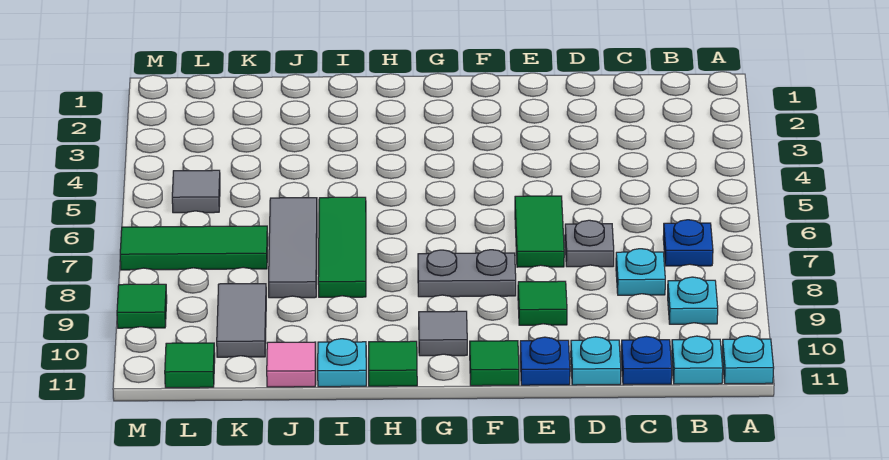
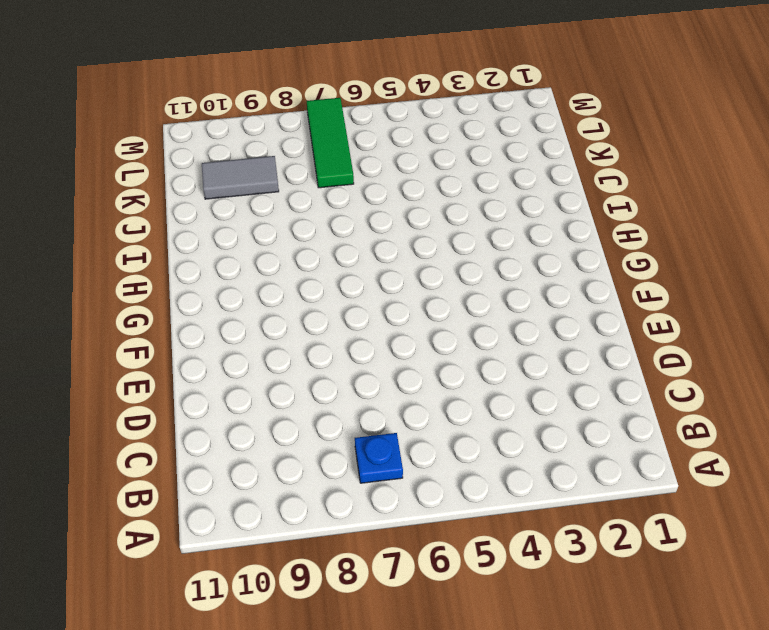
none -> cyan plate A11 level 1
none -> cyan plate B9 level 1
none -> cyan plate B11 level 1

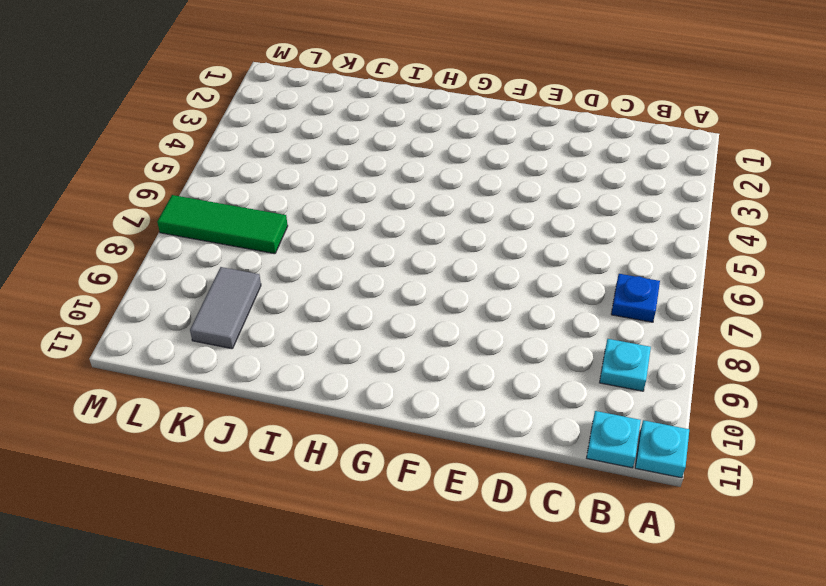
none -> cyan plate C8 level 1
none -> blue plate C11 level 1
none -> grey plate D7 level 1

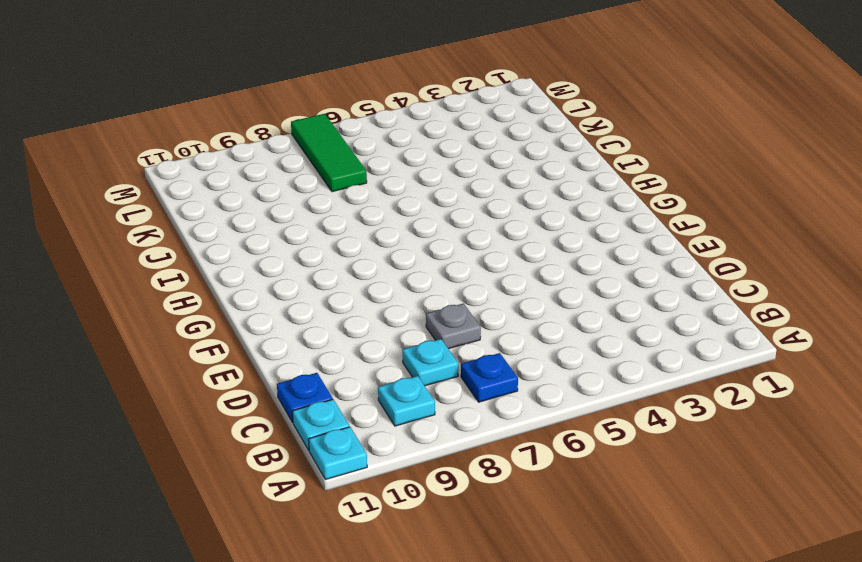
none -> cyan plate D11 level 1
none -> green tile E6:E7 level 1
none -> green tile E9 level 1

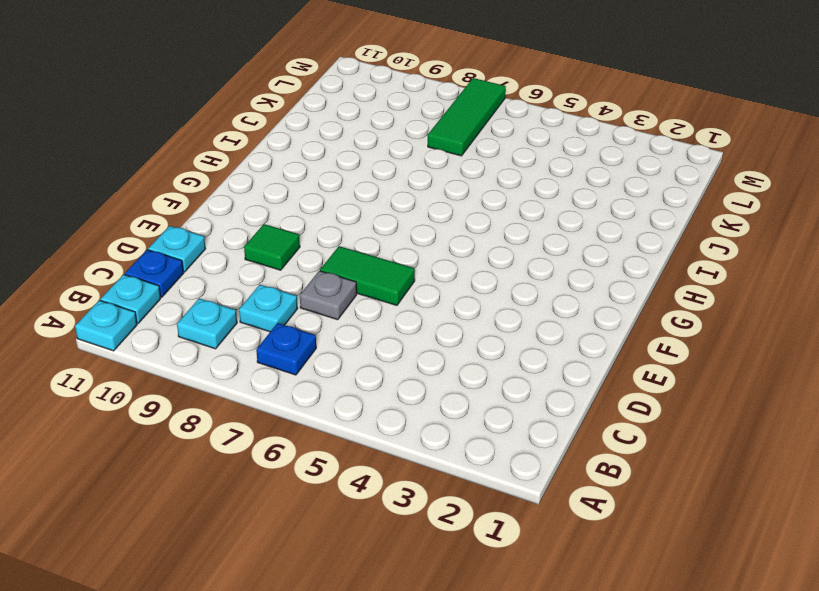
none -> blue plate E11 level 1
none -> grey plate F8:G8 level 1
none -> green tile F11 level 1

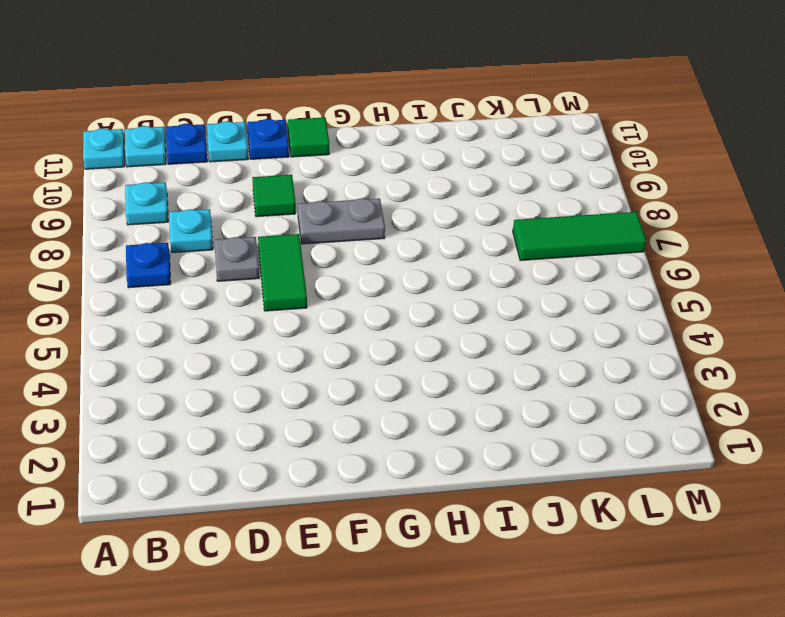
none -> grey tile G10 level 1
none -> green tile H11 level 1
none -> green tile I6:I8 level 1

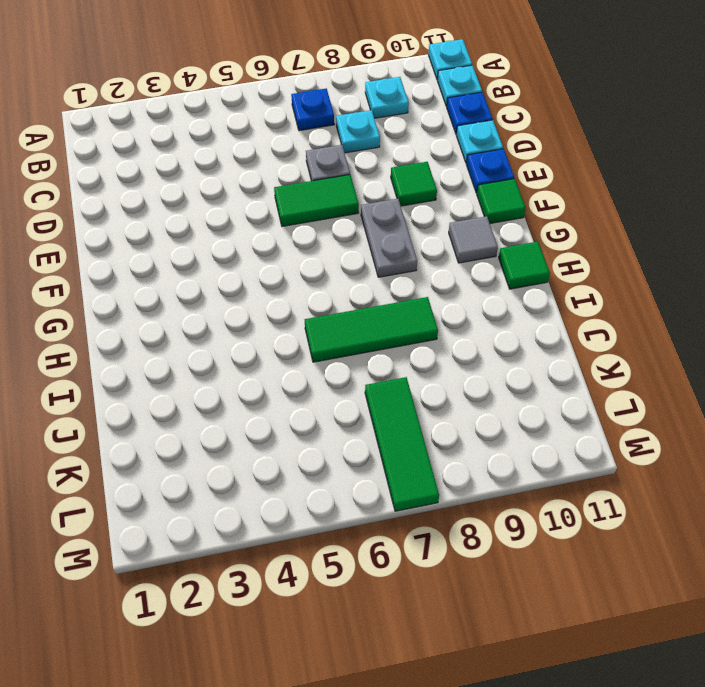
none -> cyan plate I11 level 1
none -> grey tile J6:J8 level 1
none -> pink tile J11 level 1

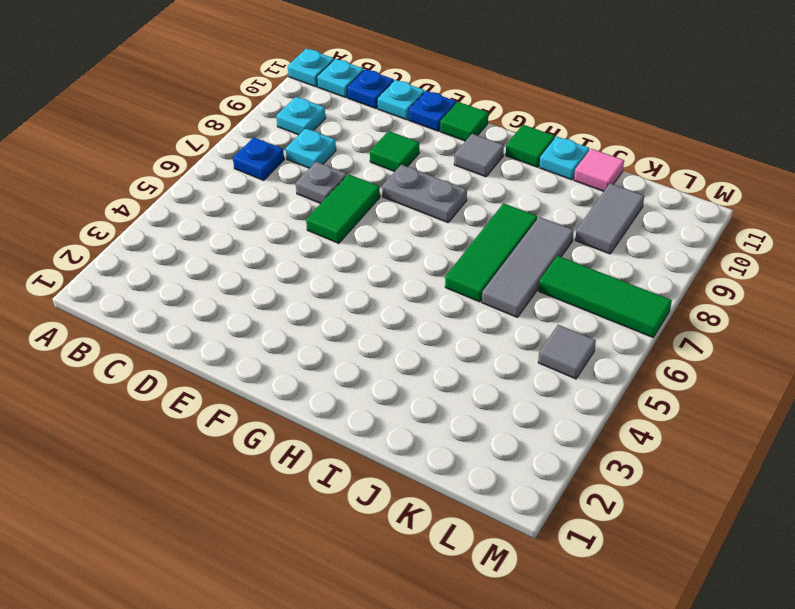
none -> green tile L11 level 1
none -> green tile M9 level 1

